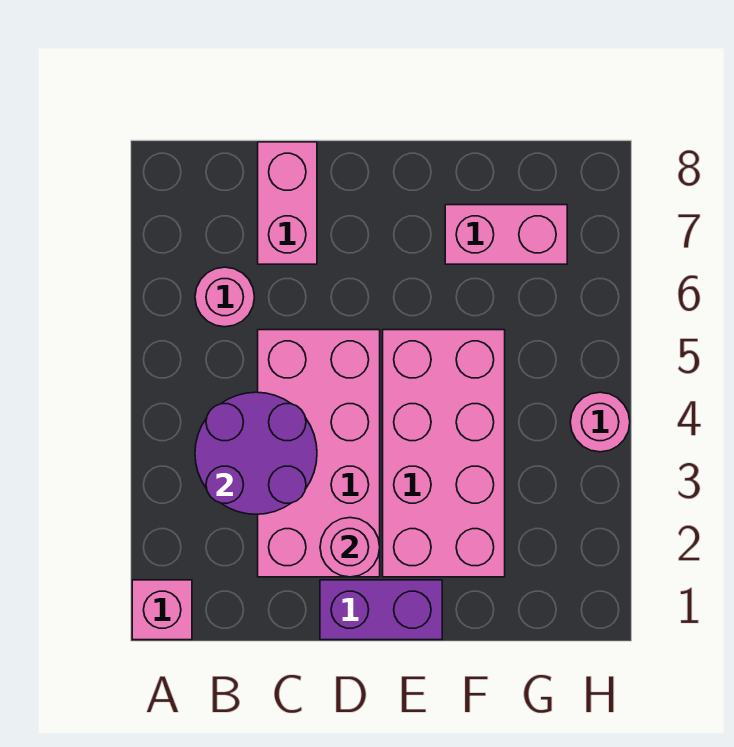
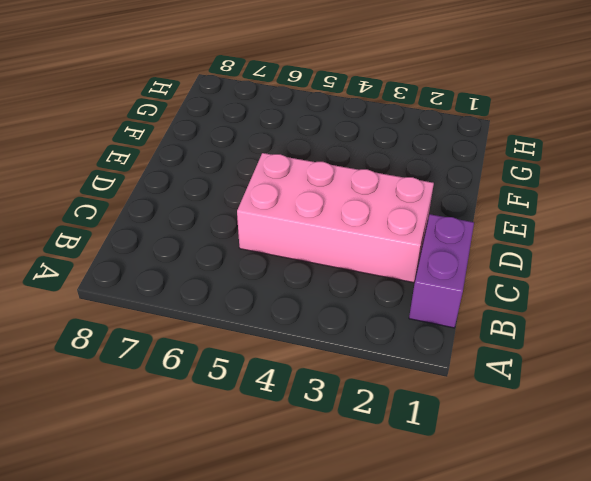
purple brick B1:C1 level 1 -> purple brick D1:E1 level 1
none -> pink brick A1 level 1
none -> pink round brick B6 level 1

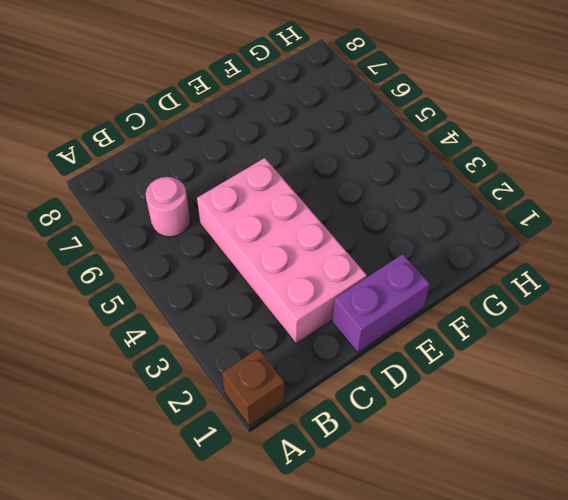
brown brick A1 level 1 -> pink brick A1 level 1
none -> pink brick C7:C8 level 1
none -> pink brick E2:F5 level 1

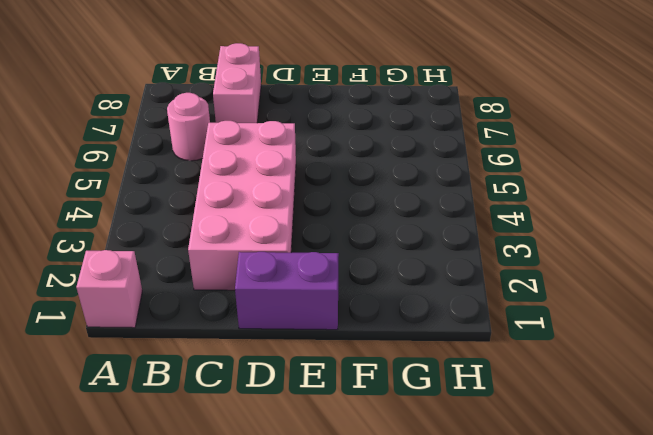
none -> pink brick E2:F5 level 1
none -> pink brick F7:G7 level 1

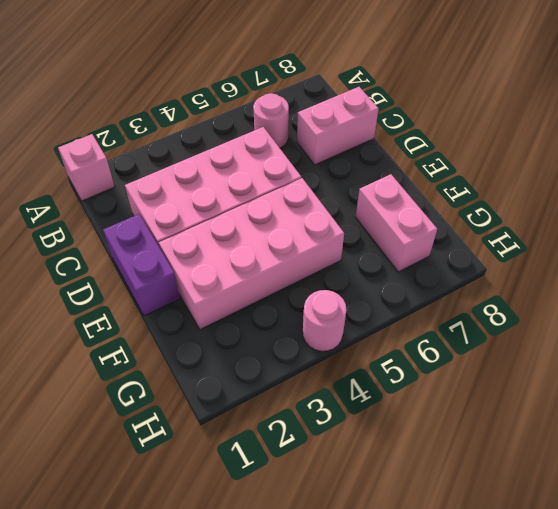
none -> purple round brick B3:C4 level 2
none -> pink round brick D2 level 2

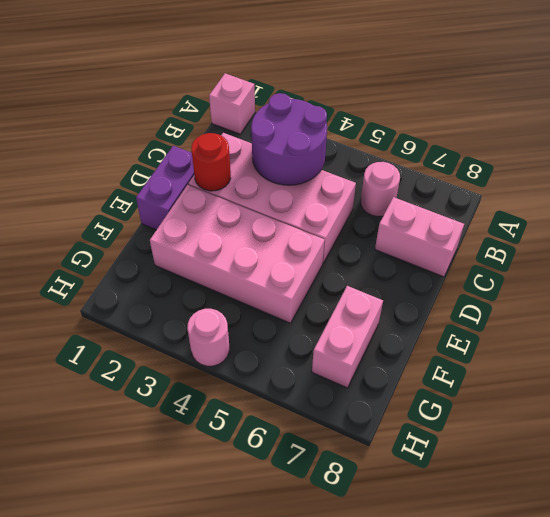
red round brick D2 level 2 -> pink round brick D2 level 2

